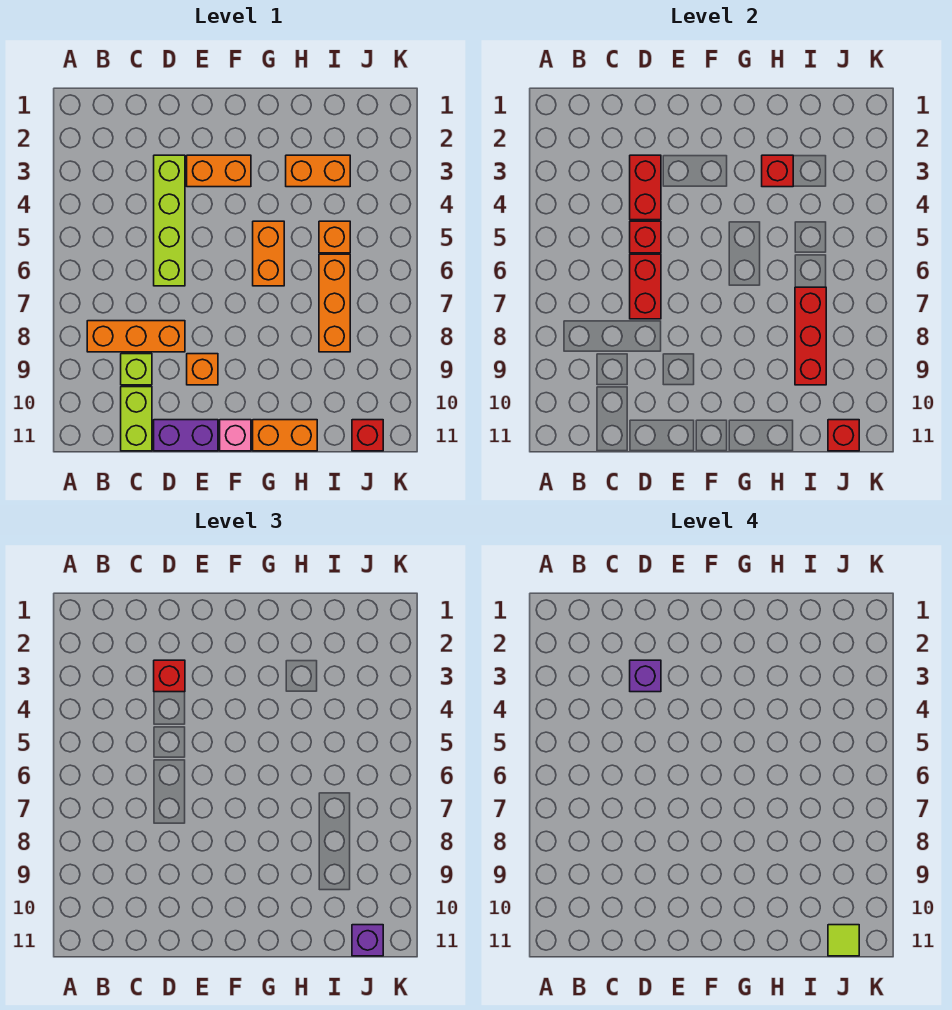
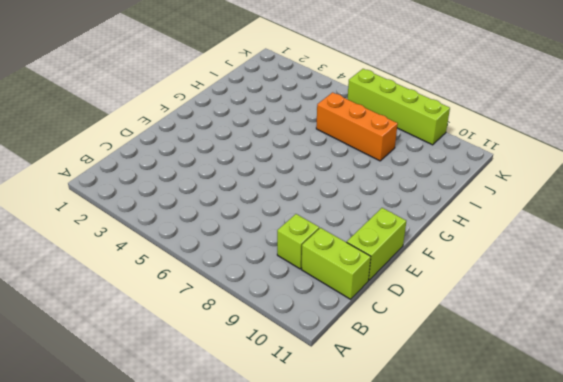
lime brick D11:E11 level 1 -> purple brick D11:E11 level 1
lime brick K6:K9 level 1 -> lime brick D3:D6 level 1
none -> orange brick B8:D8 level 1
none -> orange brick E3:F3 level 1
none -> orange brick E9 level 1

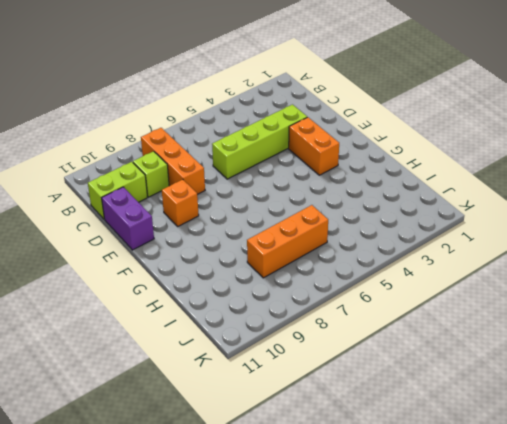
none -> pink brick F11 level 1
none -> orange brick G5:G6 level 1
none -> orange brick G11:H11 level 1

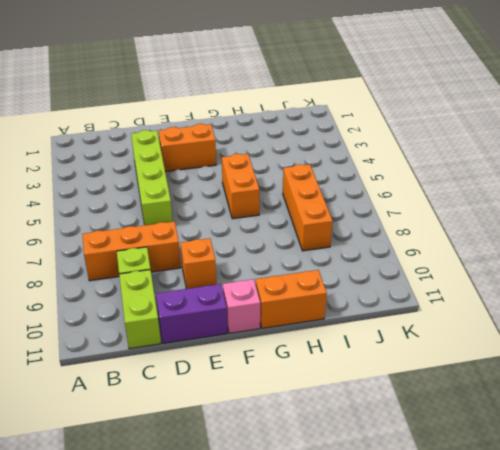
none -> orange brick H3:I3 level 1
none -> orange brick I5 level 1
none -> red brick J11 level 1

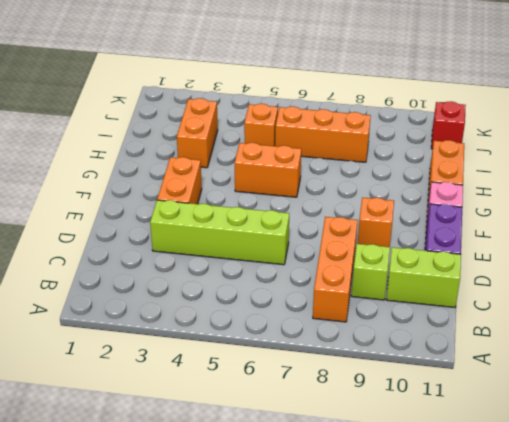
none -> red brick D3:D4 level 2
none -> red brick D5 level 2
none -> red brick D6:D7 level 2

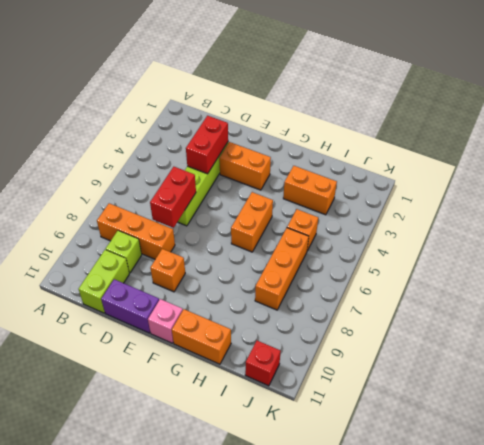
none -> red brick D5 level 2
none -> red brick H3 level 2
none -> red brick I7:I9 level 2

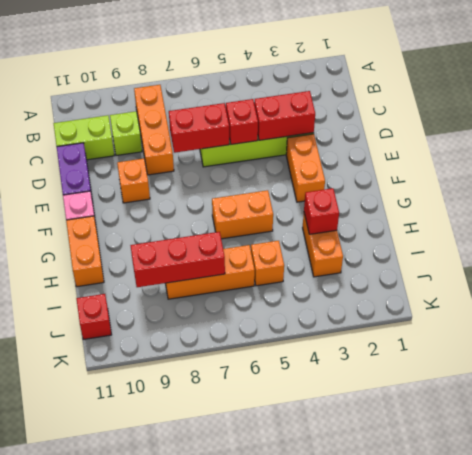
none -> red brick J11 level 2
none -> red brick D3 level 3
none -> purple brick J11 level 3

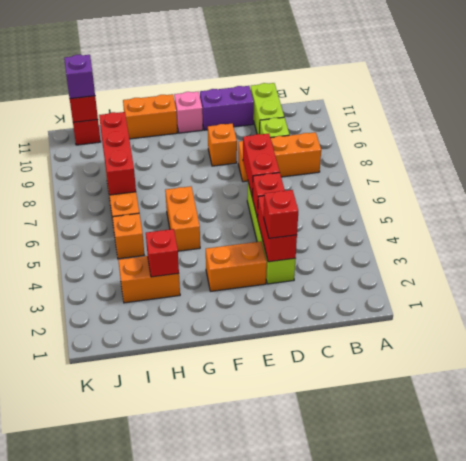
none -> purple brick D3 level 4
none -> lime tile J11 level 4

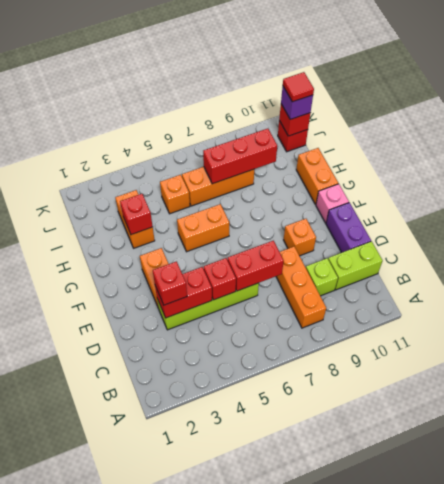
red tile J11 level 4 -> lime tile J11 level 4
none -> purple brick D3 level 4

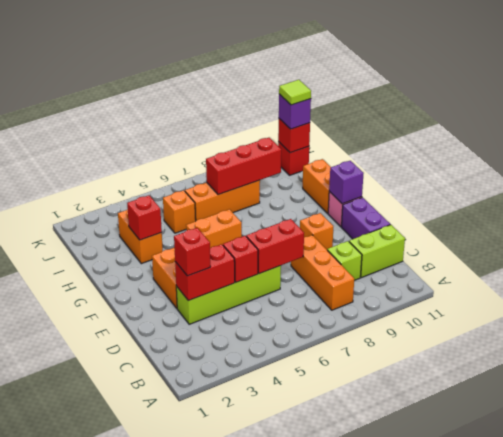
purple brick F11 level 2 -> purple brick D3 level 4

